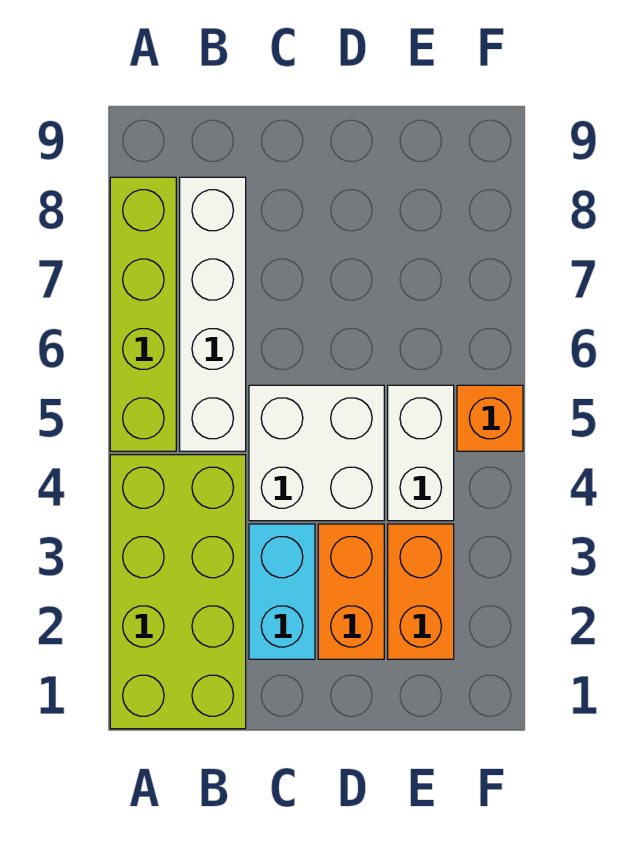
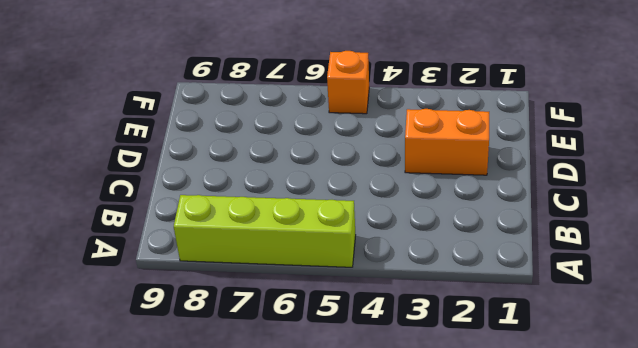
none -> lime brick A1:B4 level 1
none -> white brick B5:B8 level 1

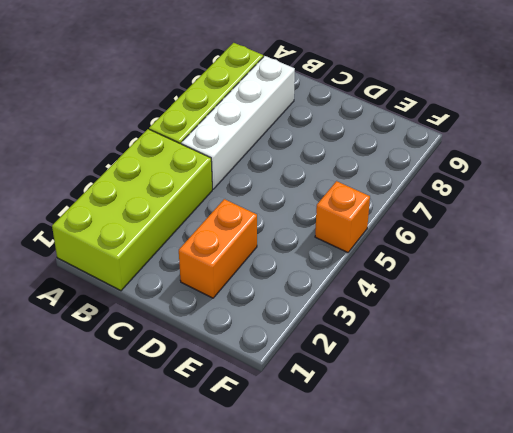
none -> cyan brick C2:C3 level 1
none -> white brick C4:D5 level 1

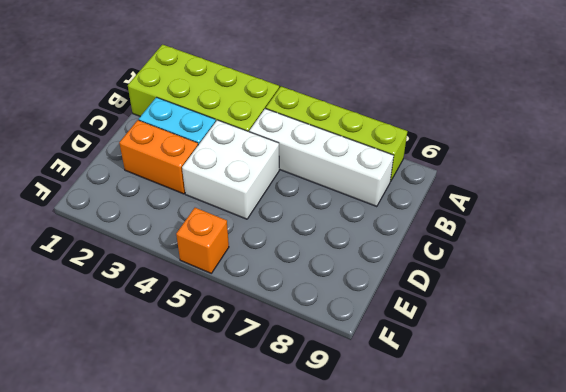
none -> orange brick E2:E3 level 1
none -> white brick E4:E5 level 1

